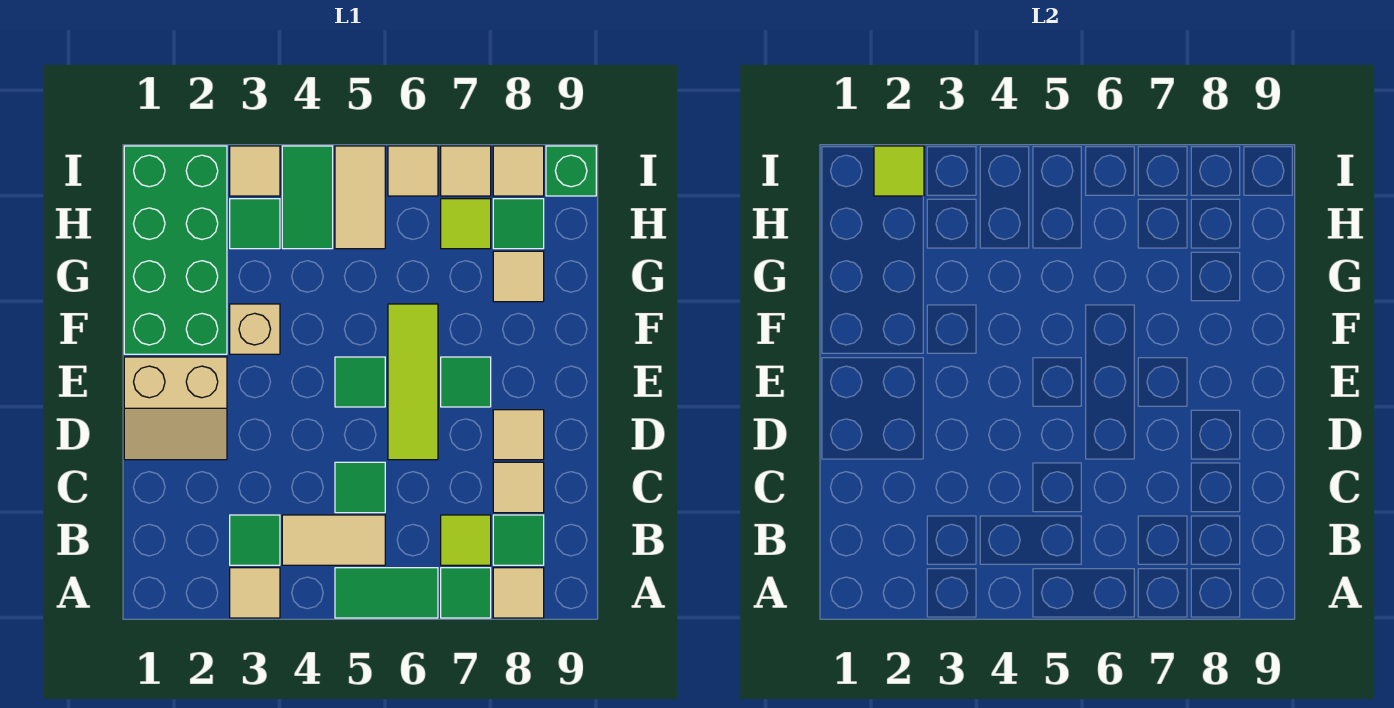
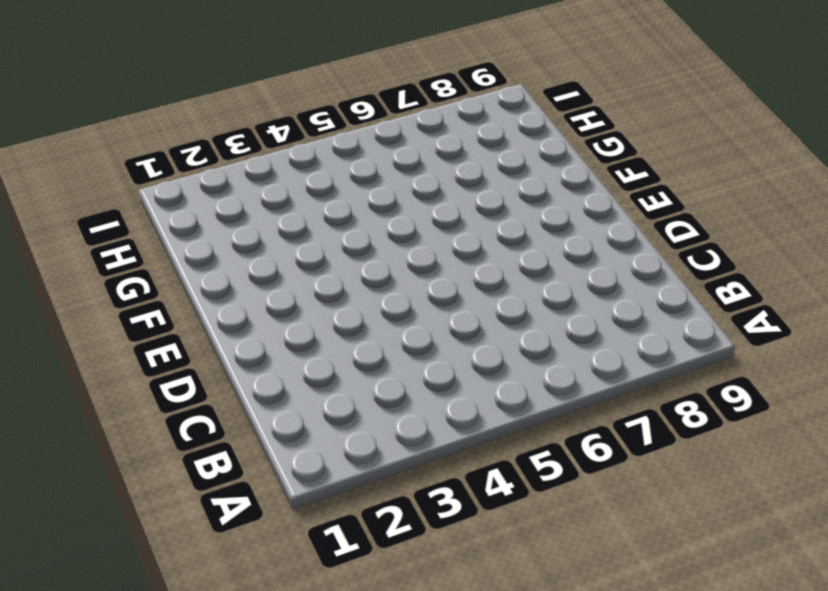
none -> tan tile A3 level 1
none -> green tile A5:A6 level 1
none -> green tile A7 level 1

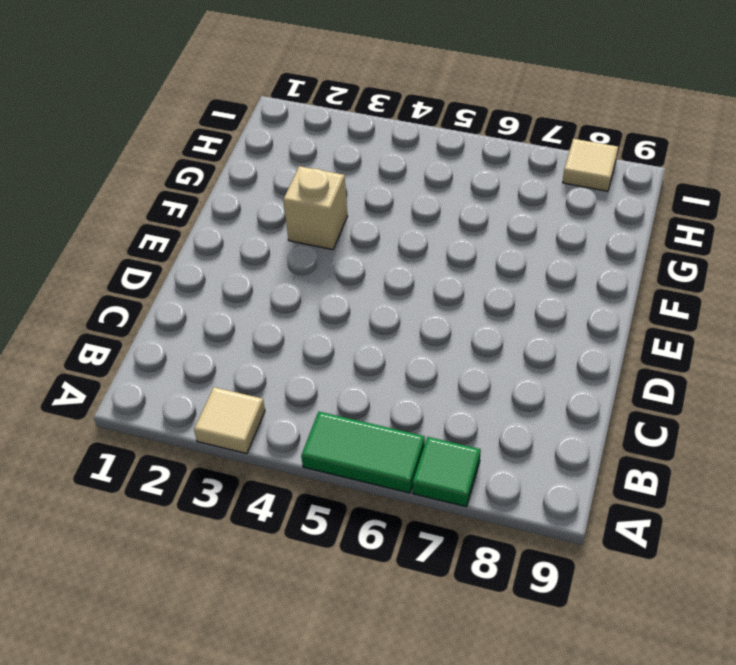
none -> tan tile A8 level 1
none -> green tile B3 level 1
none -> tan tile B4:B5 level 1

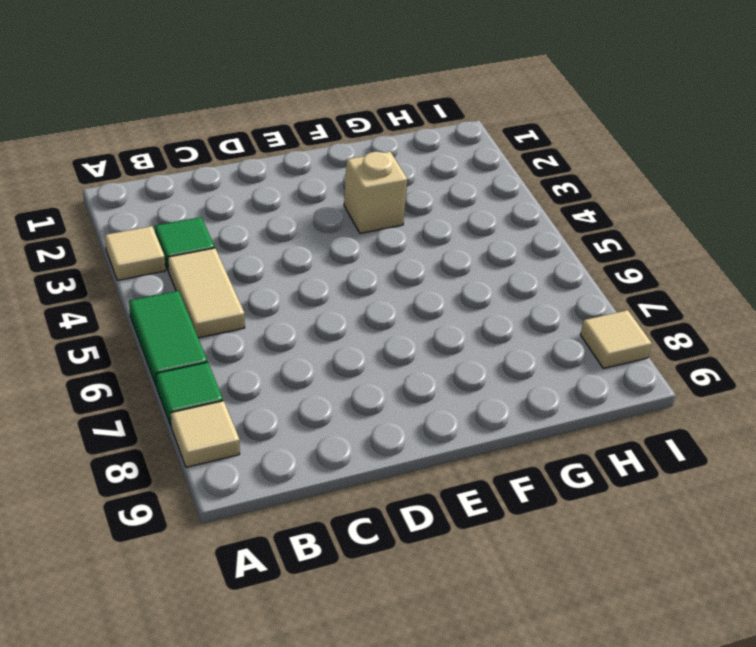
none -> lime tile B7 level 1
none -> green tile B8 level 1
none -> green tile C5 level 1

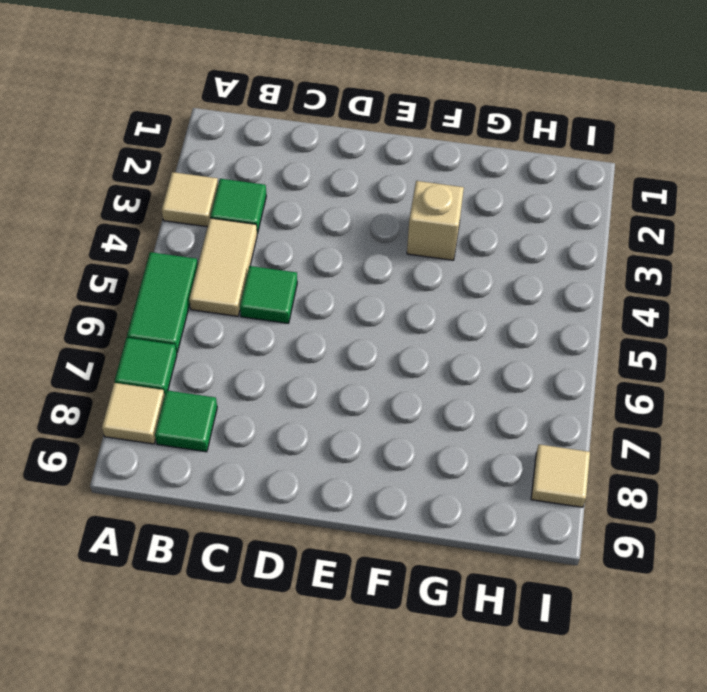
none -> lime tile B7 level 1
none -> tan tile C8 level 1
none -> tan slope D1:E2 level 1 top E

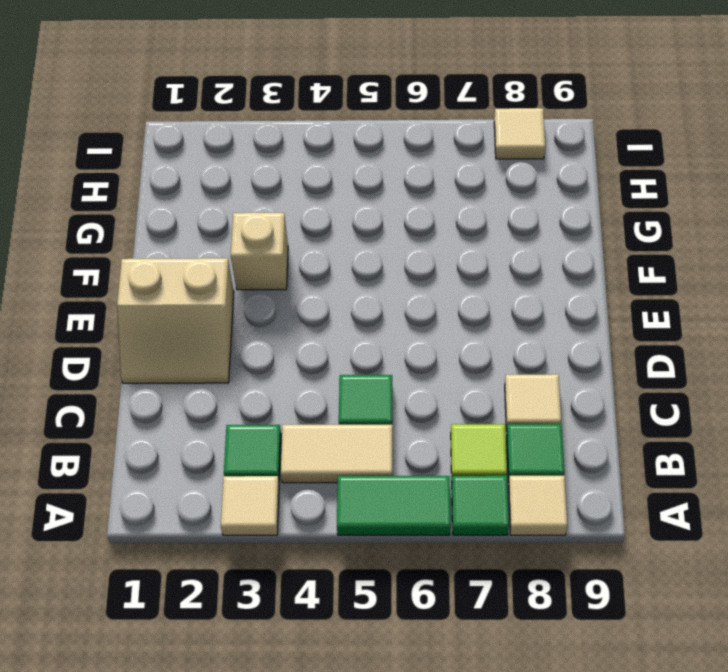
none -> lime tile D6:F6 level 1
none -> tan tile D8 level 1
none -> green tile E5 level 1

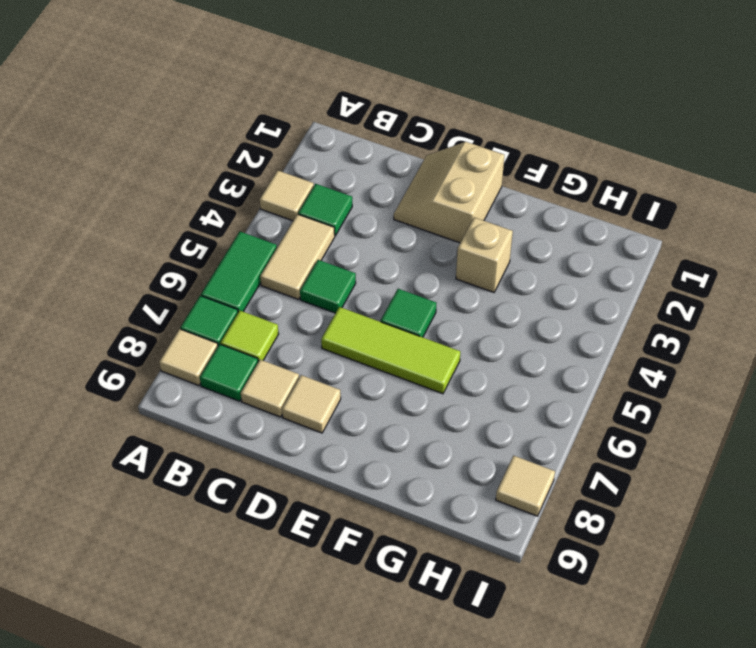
none -> green tile E7 level 1
none -> green brick F1:I2 level 1
none -> tan tile G8 level 1

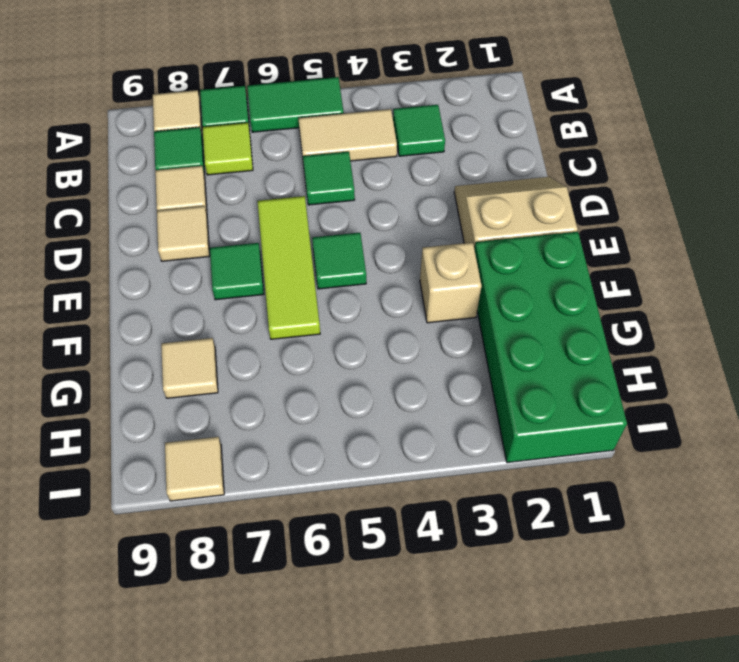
none -> tan tile A3 level 1
none -> green tile H3 level 1
none -> green tile H4:I4 level 1

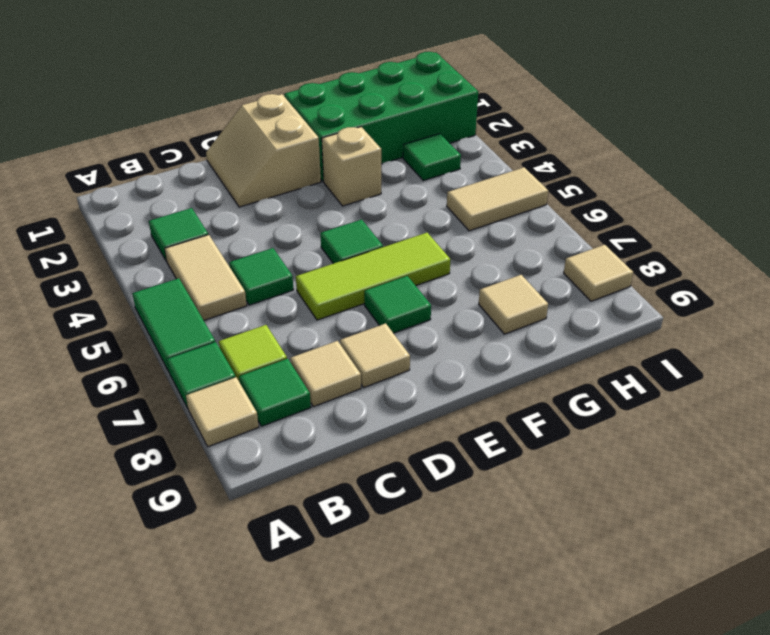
none -> tan tile A3 level 1
none -> green tile H4:I4 level 1
none -> lime tile H7 level 1

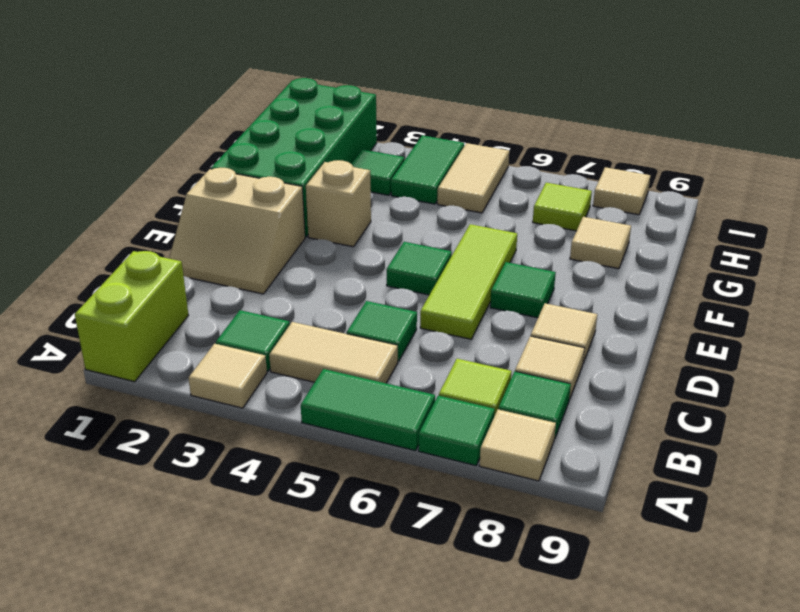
lime brick A1:B1 level 1 -> none
none -> green tile H8 level 1
none -> tan tile I3 level 1
none -> tan tile I6 level 1

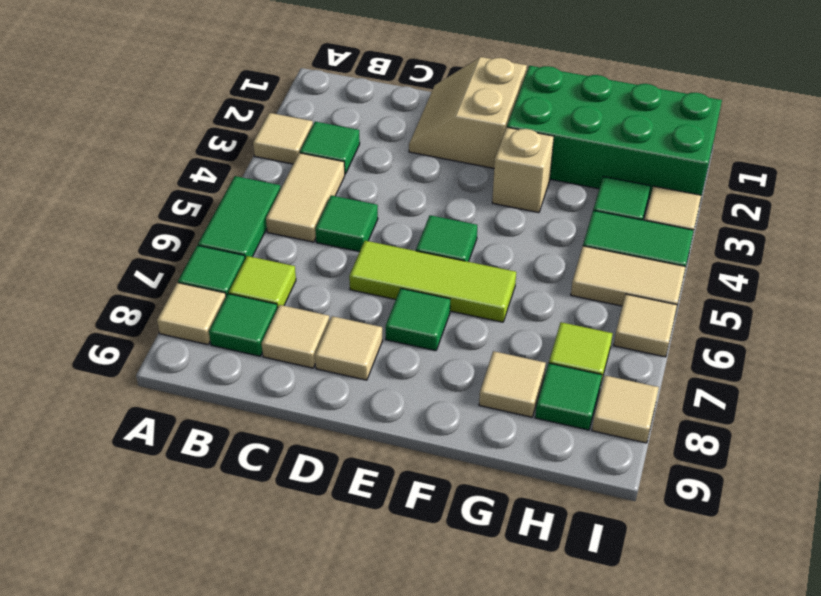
none -> tan tile I7 level 1
none -> green brick I9 level 1
none -> lime tile I2 level 2

